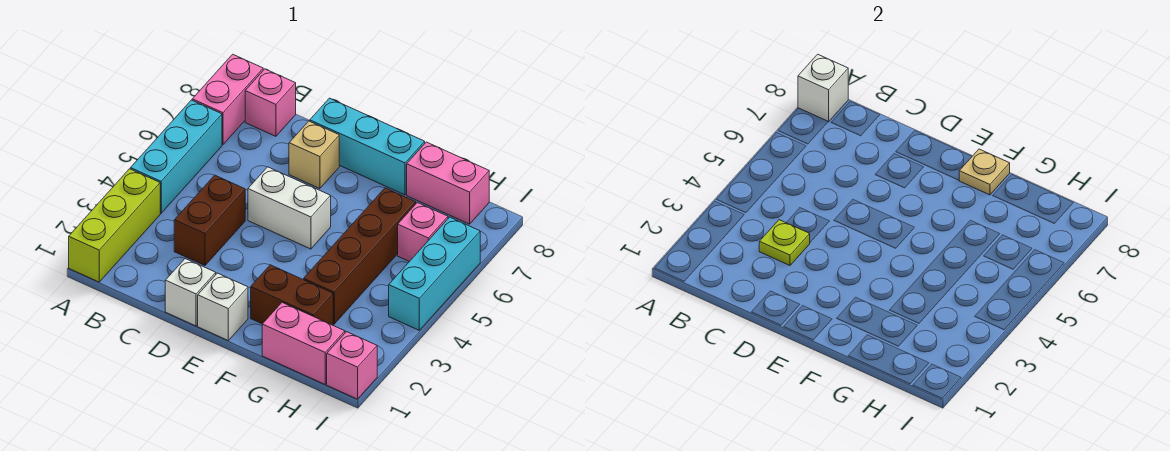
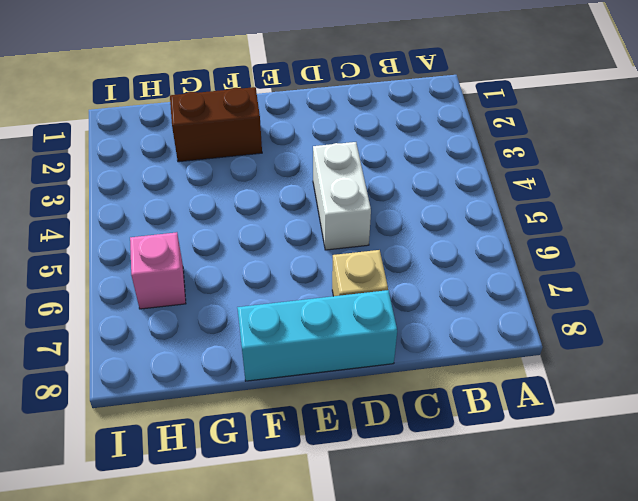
white brick D4:D5 level 1 -> white brick D5:E5 level 1
none -> lime brick A1:A3 level 1
none -> cyan brick A4:A6 level 1
none -> pink brick A7:A8 level 1

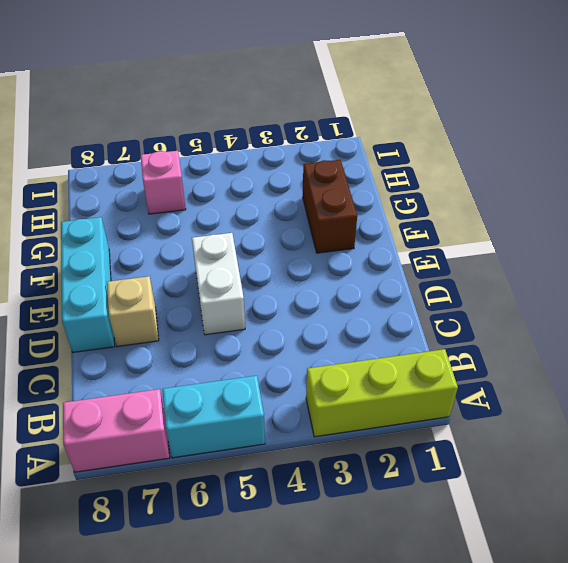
cyan brick A5:A6 level 1 -> cyan brick A4:A6 level 1
none -> pink brick B8 level 1
none -> brown brick C3:C4 level 1
none -> white brick D1 level 1

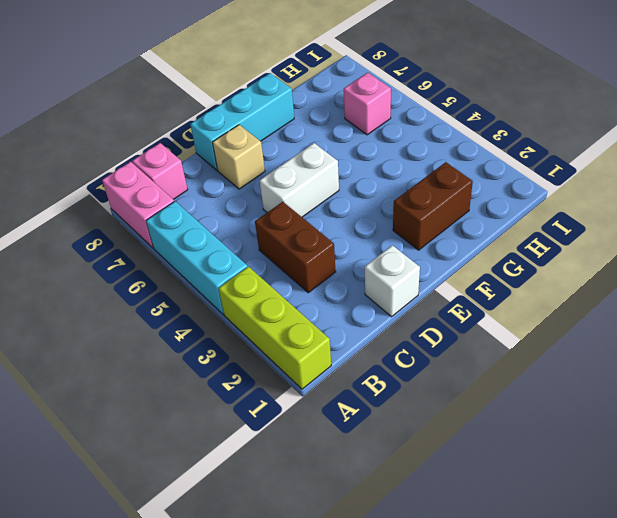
none -> white brick E1 level 1
none -> pink brick G1:H1 level 1
none -> brown brick G3:G6 level 1

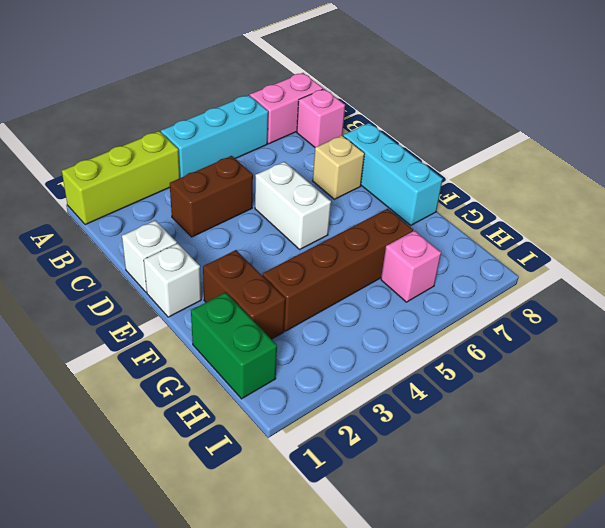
green brick G1:H1 level 1 -> pink brick G1:H1 level 1
none -> pink brick G8:H8 level 1
none -> pink brick I1 level 1
none -> cyan brick I4:I6 level 1

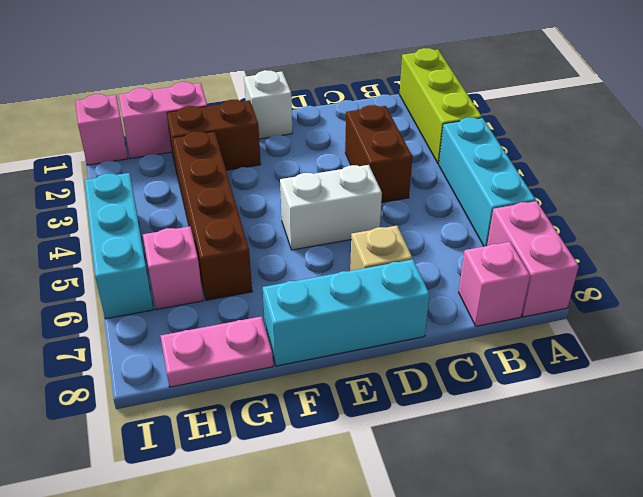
pink plate G8:H8 level 1 -> pink brick G8:H8 level 1
none -> white brick D1 level 1
none -> white brick A8 level 2
none -> lime plate C3 level 2

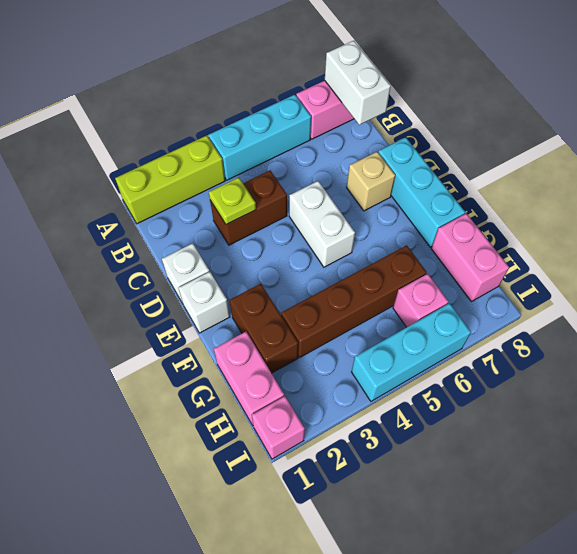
white brick A8:B8 level 2 -> white brick A8 level 2
none -> pink brick B8 level 1
none -> tan plate F8 level 2

